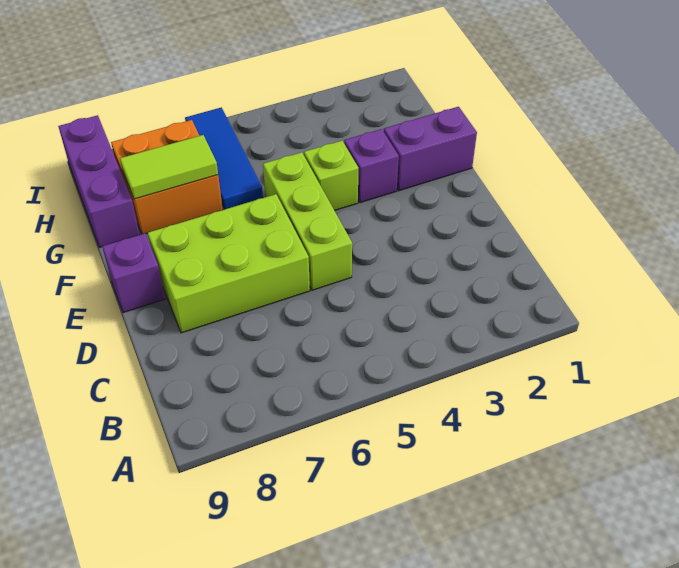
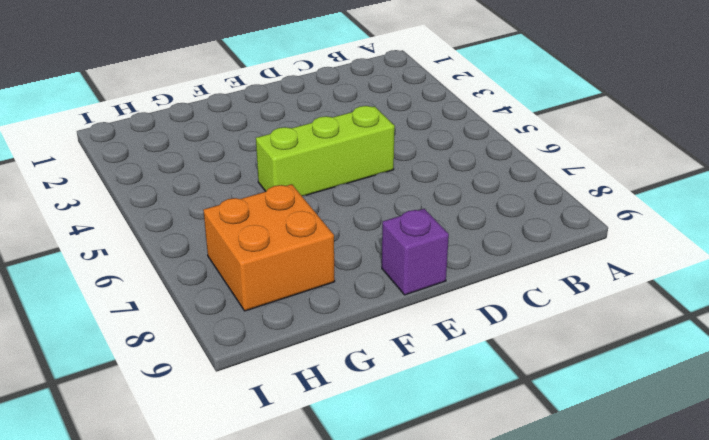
none -> lime brick D6:E8 level 1
none -> purple brick F1:F2 level 1

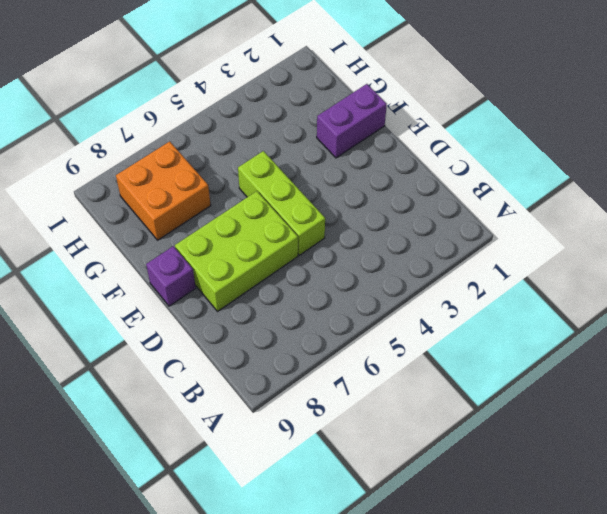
none -> purple brick F3 level 1
none -> lime brick F4 level 1

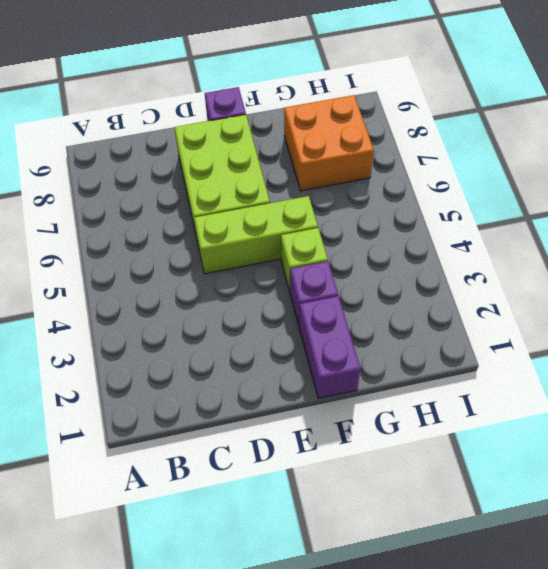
none -> blue tile G6:I6 level 1
none -> purple brick G9:I9 level 1

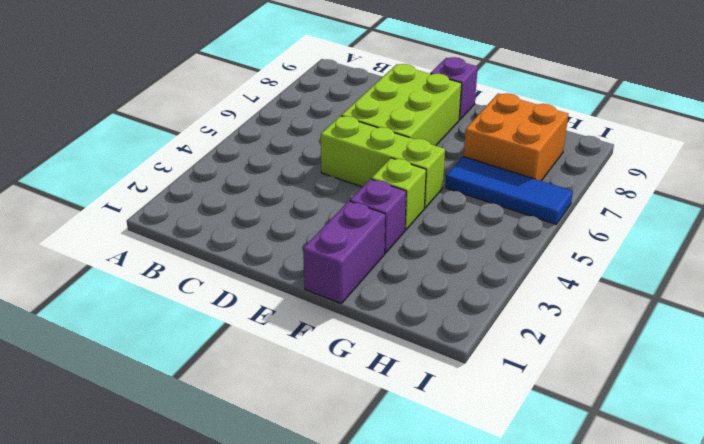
none -> purple brick G9:I9 level 1
none -> lime tile G7:G8 level 2

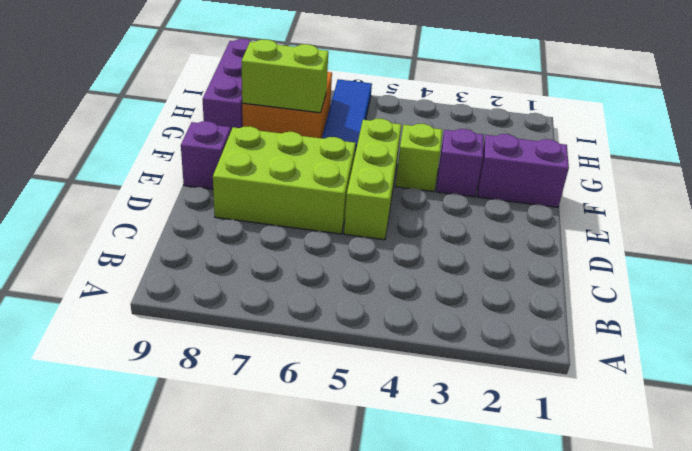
lime brick G7:G8 level 2 -> lime tile G7:G8 level 2

